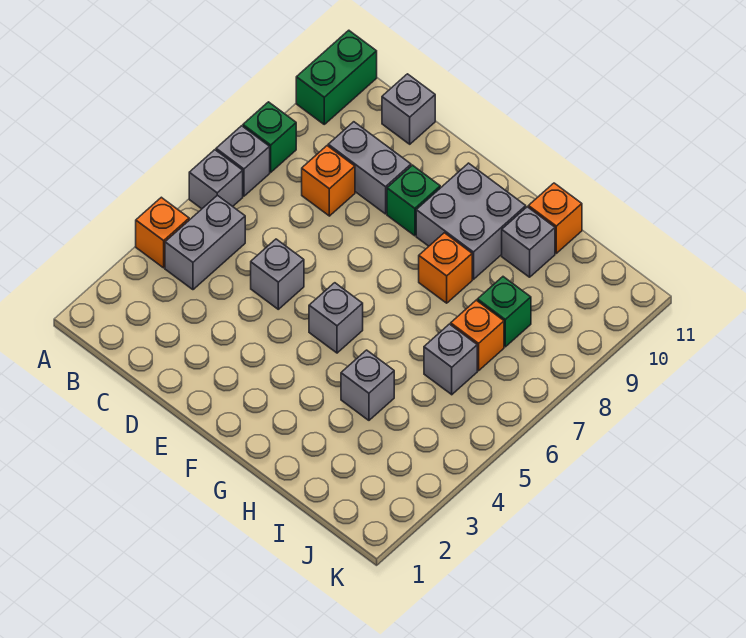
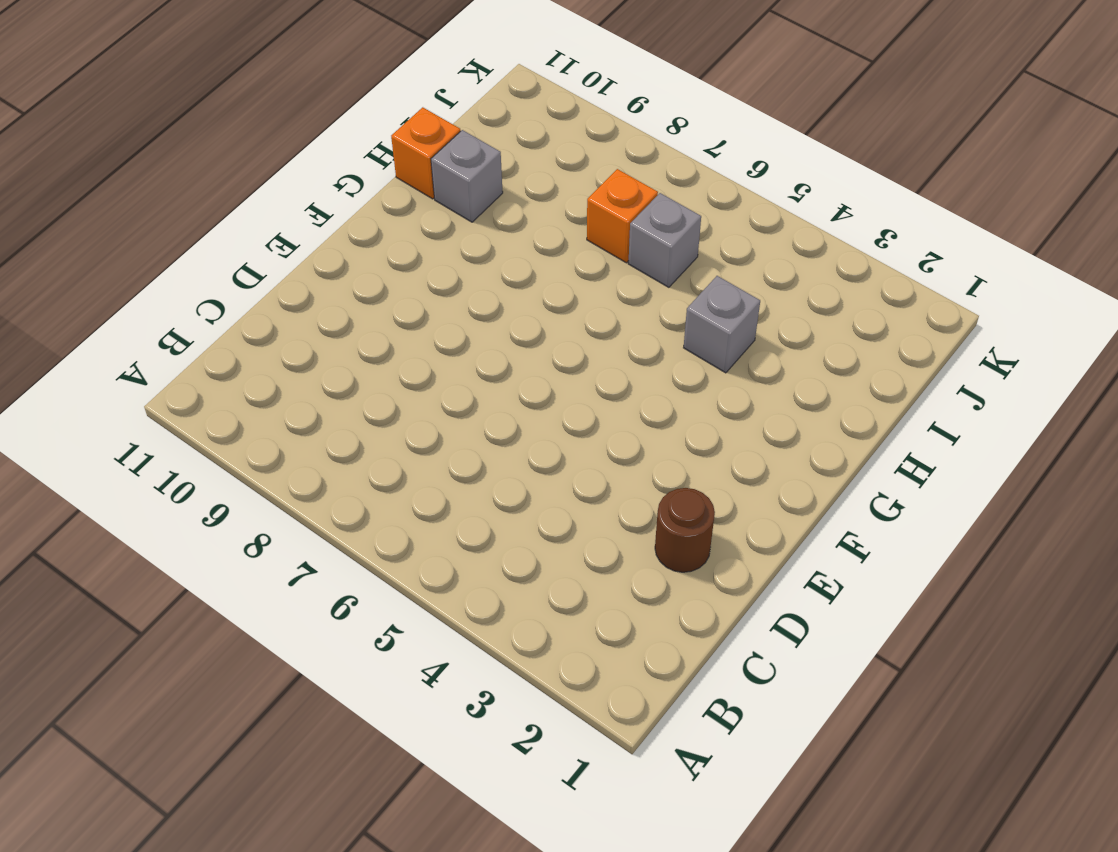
brown round brick D2 level 1 -> none
none -> orange brick A4 level 1
none -> grey brick A6 level 1
none -> grey brick A7 level 1

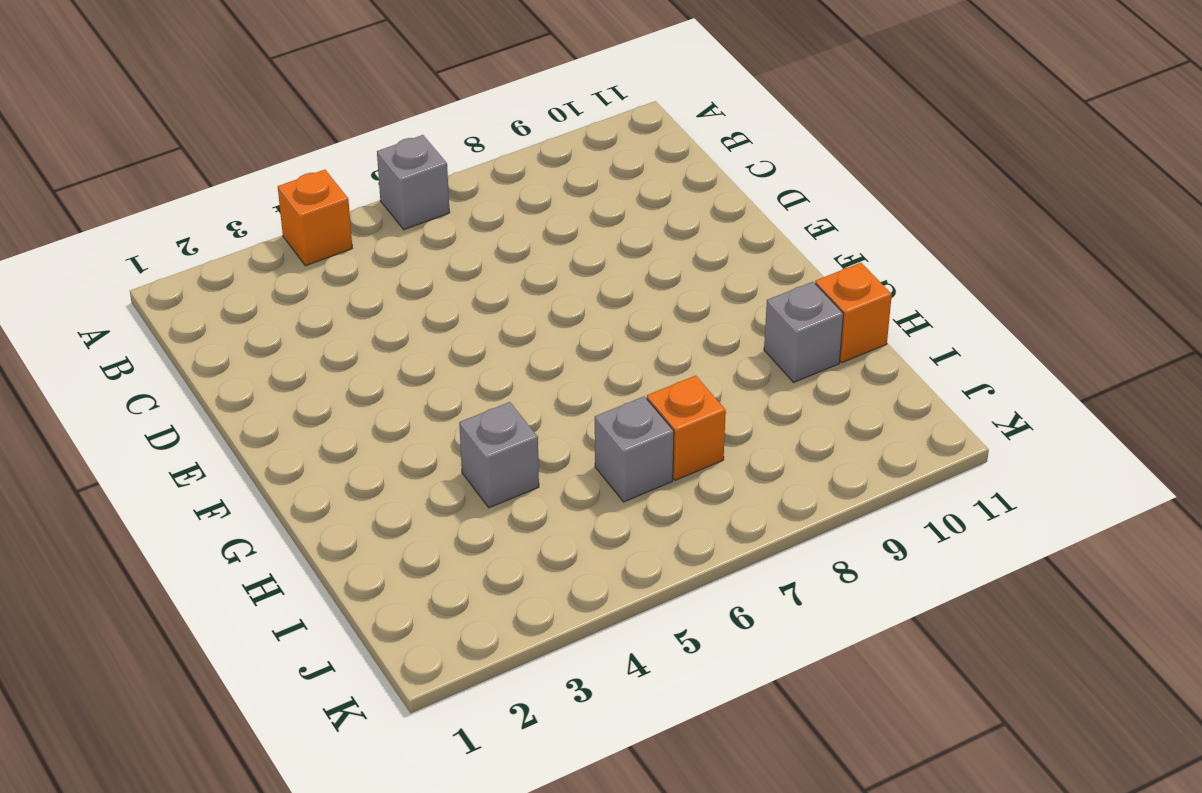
none -> grey brick A7 level 1
none -> green brick A8 level 1
none -> green brick A10:A11 level 1

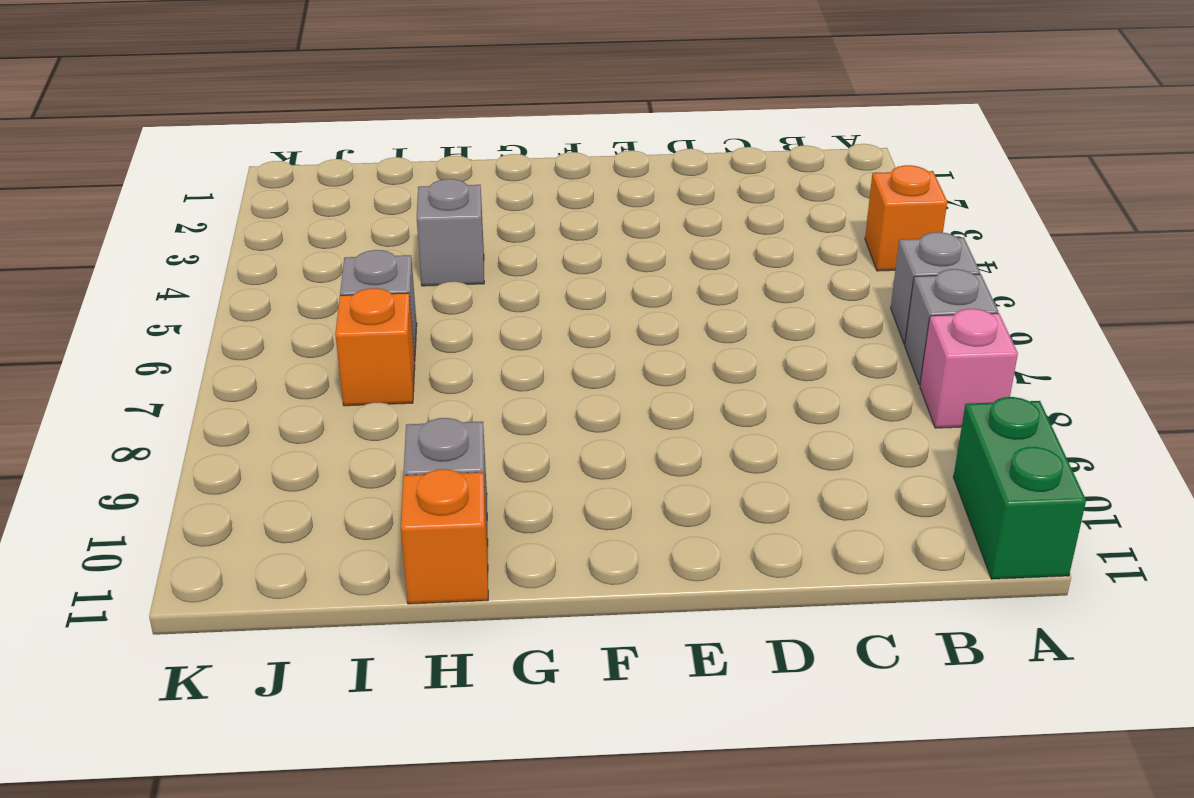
pink brick A8 level 1 -> green brick A8 level 1
none -> grey brick B4:B5 level 1
none -> orange brick C8 level 1
none -> grey brick C9:D9 level 1

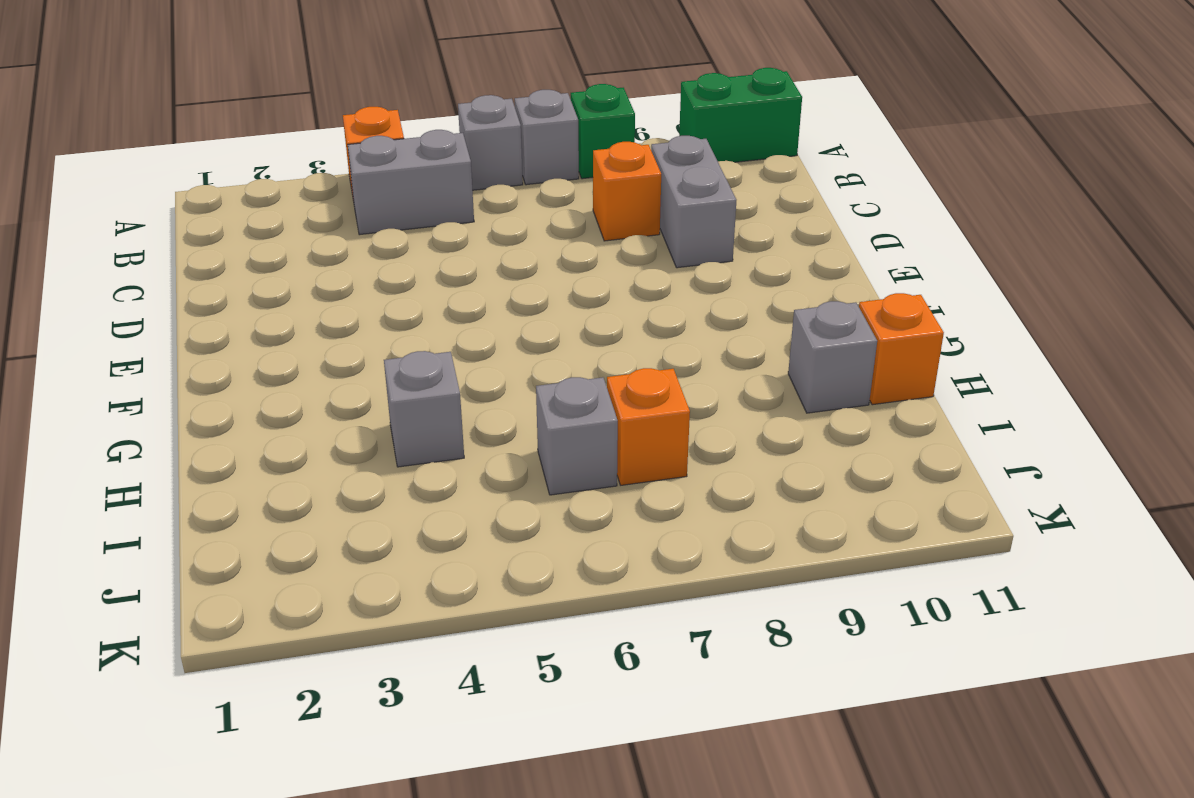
none -> grey brick C11 level 1
none -> grey brick D5 level 1
none -> green brick E9 level 1

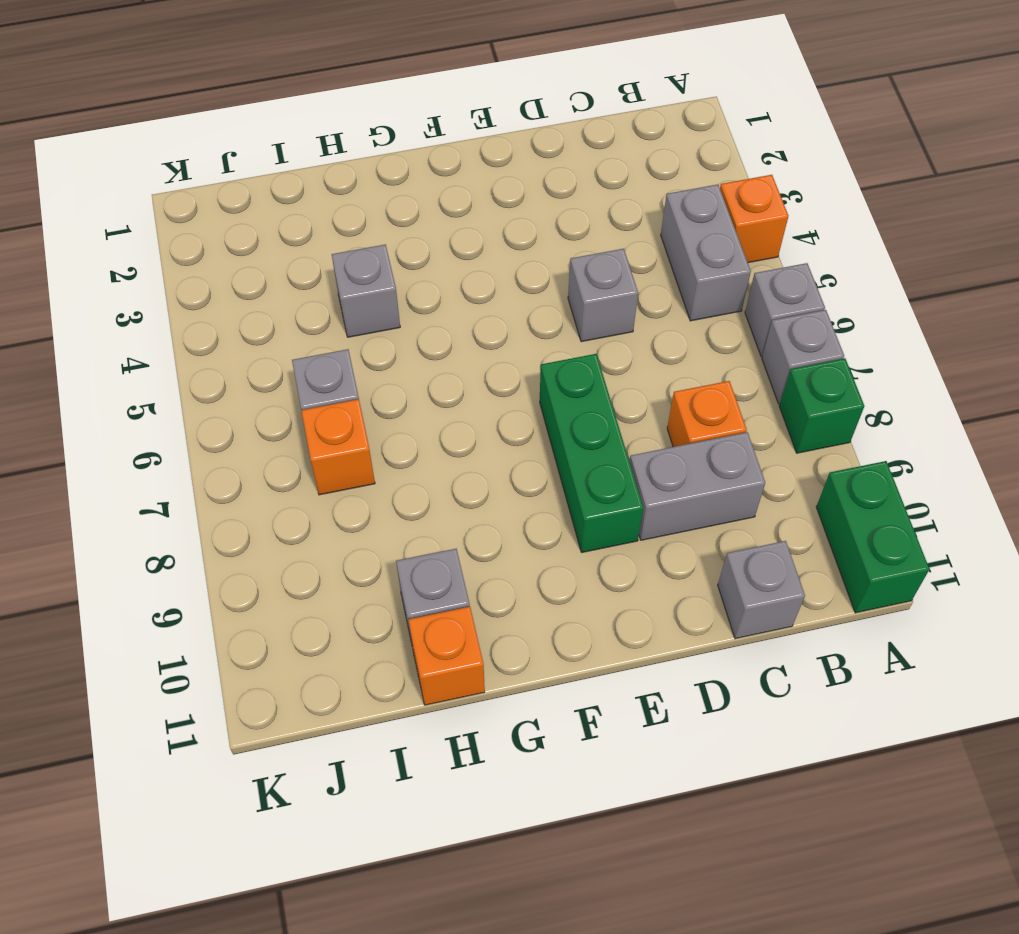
green brick E7:E9 level 1 -> green brick E9 level 1
none -> grey brick F5 level 1
none -> grey brick F9:G10 level 1
none -> orange brick G8 level 1

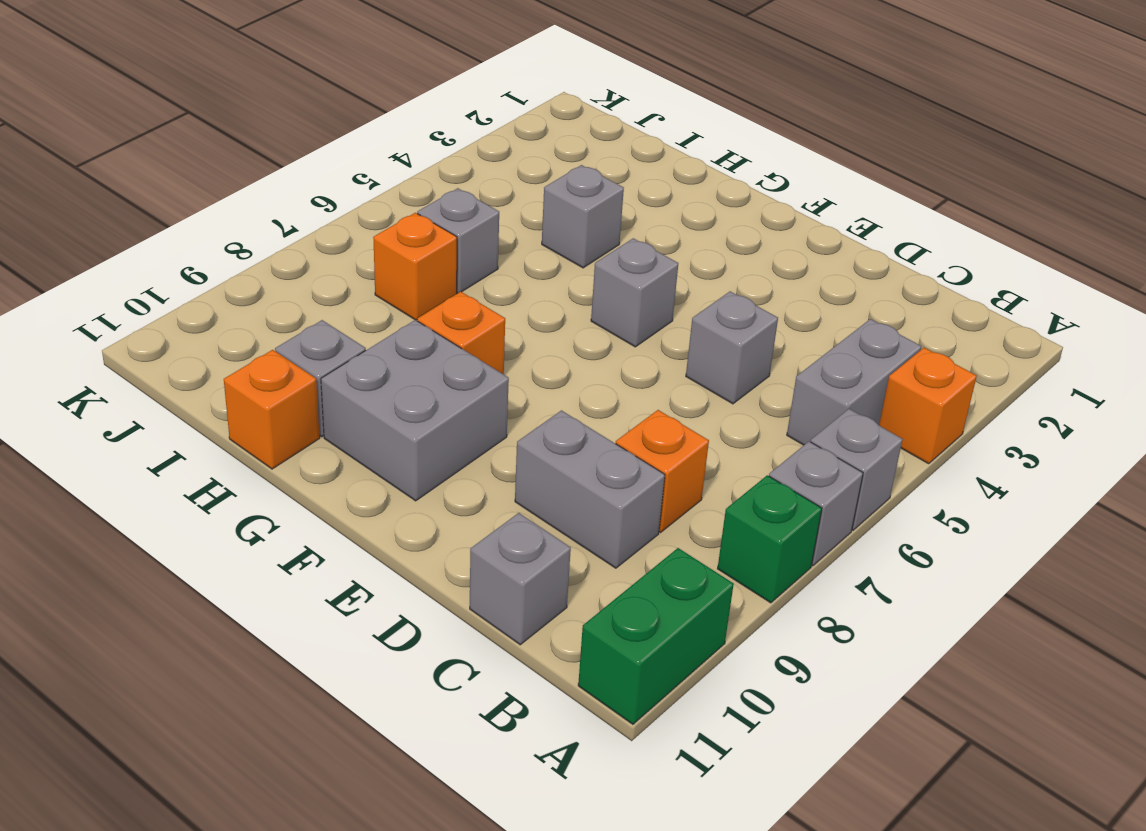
none -> green brick E9 level 1
none -> green brick I8 level 1

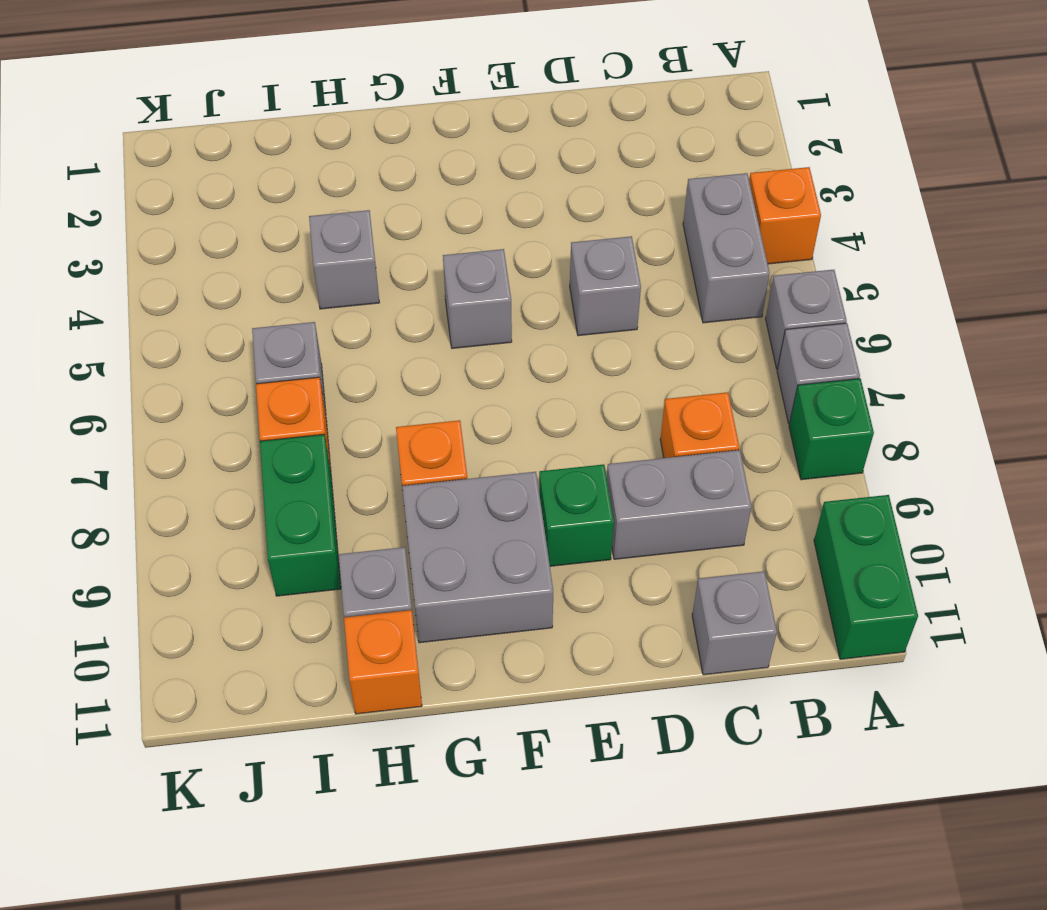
green brick I8:I9 level 1 -> green brick I8 level 1

